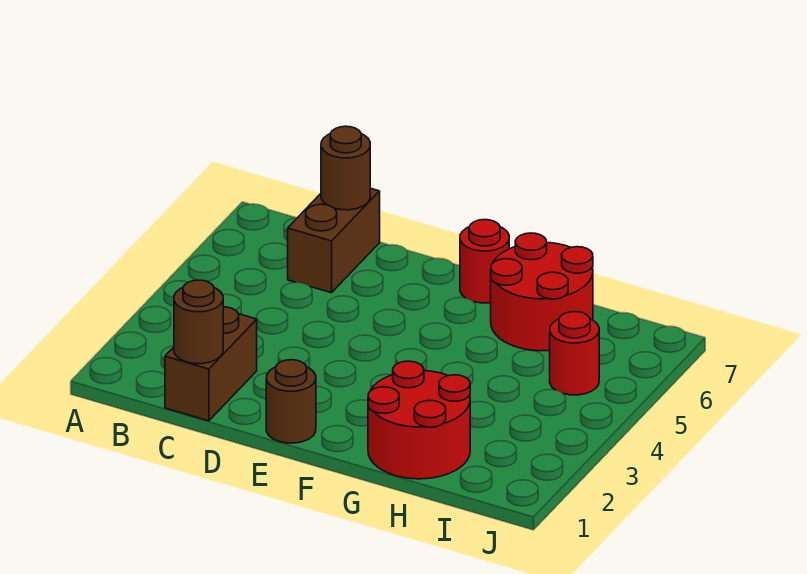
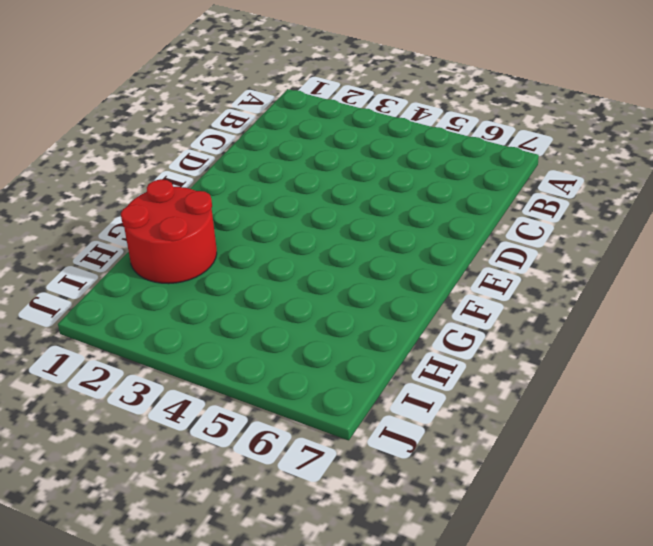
none -> brown brick C1:C2 level 1
none -> brown brick C6:C7 level 1

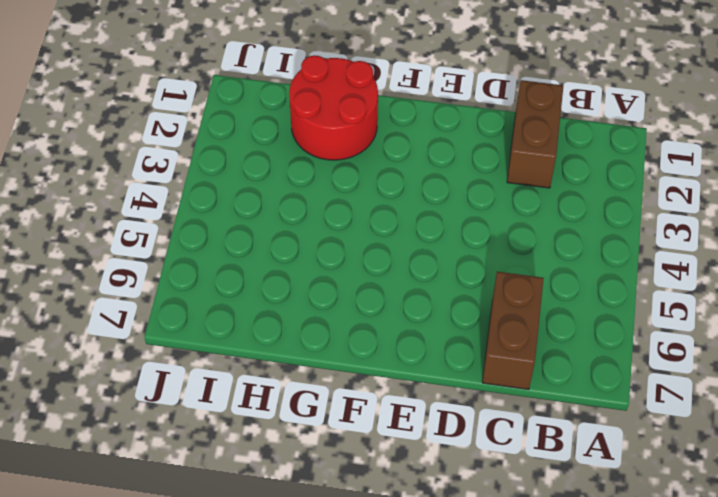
none -> brown round brick E1 level 1
none -> red round brick F7 level 1

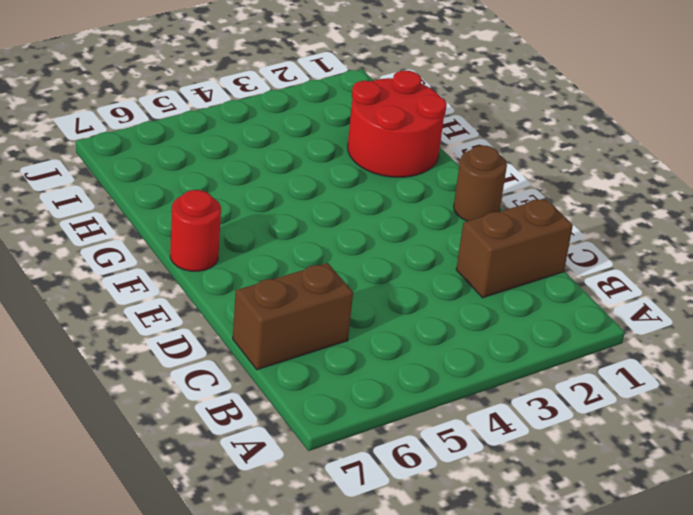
none -> red round brick G6:H7 level 1
none -> red round brick I5 level 1

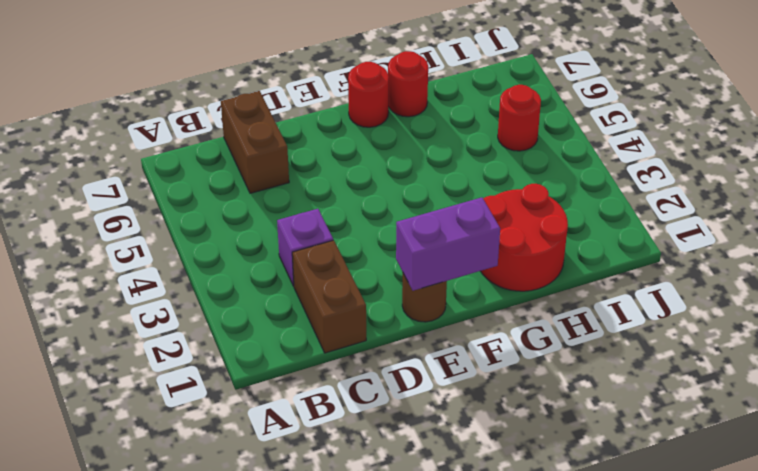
purple brick C3 level 1 -> none
purple brick E1:F1 level 2 -> none
red round brick G7 level 1 -> red round brick G6:H7 level 1
none -> brown round brick C1 level 2
none -> brown round brick C7 level 2

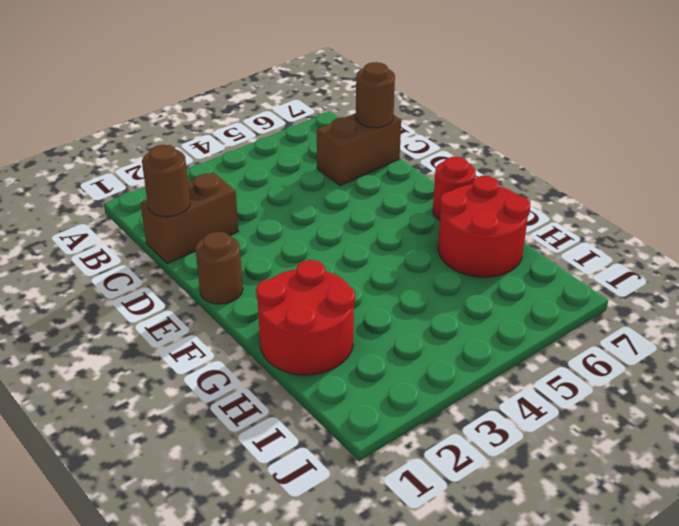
none -> red round brick I5 level 1

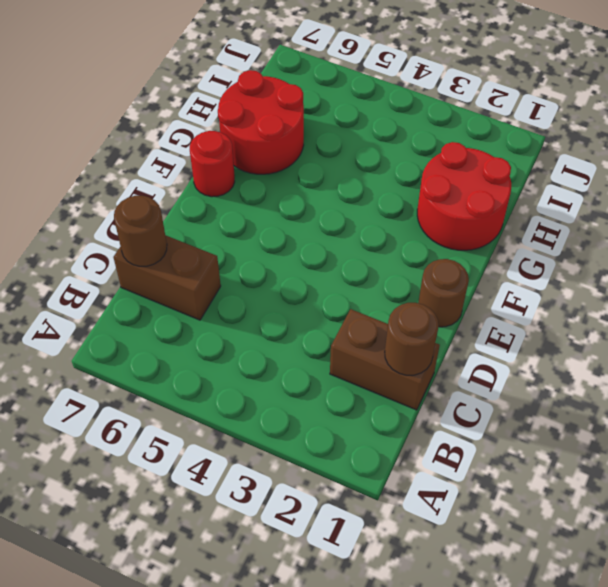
none -> red round brick I5 level 1

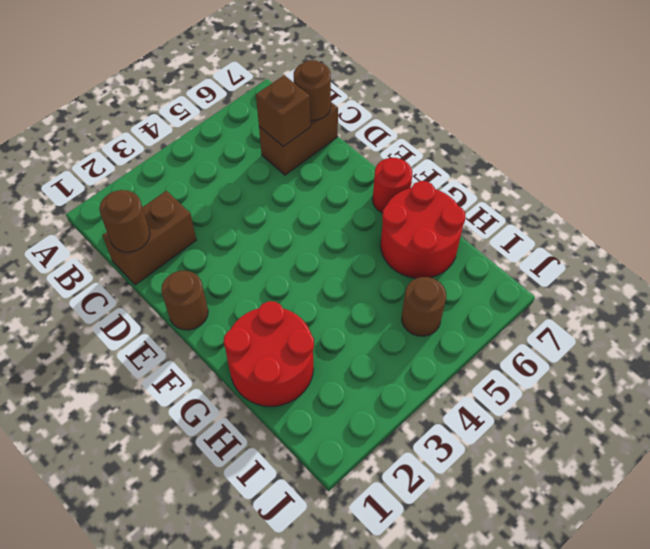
brown brick C6 level 2 -> none
brown round brick I5 level 1 -> red round brick I5 level 1

